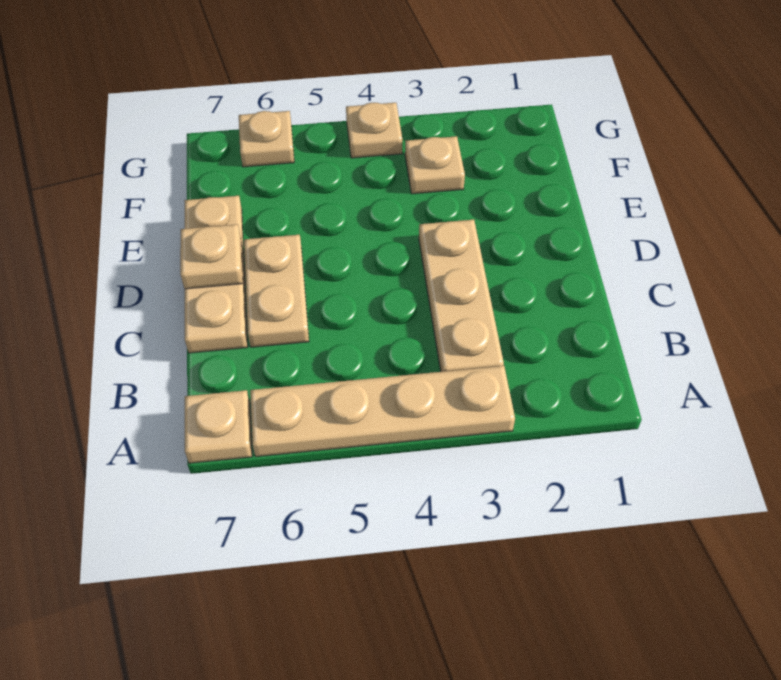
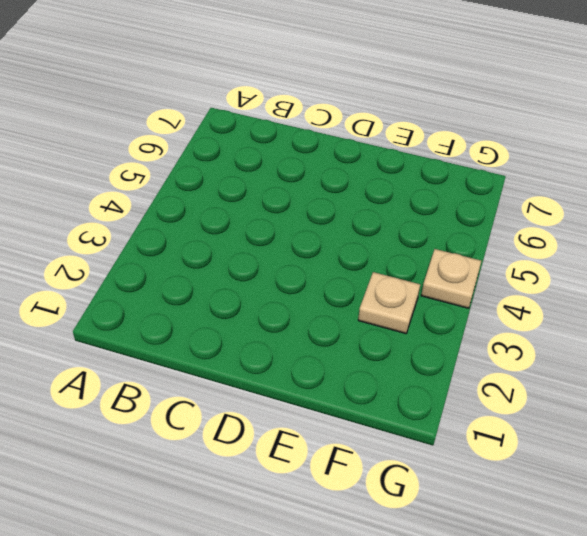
none -> tan plate A3:A6 level 1
none -> tan plate A7 level 1

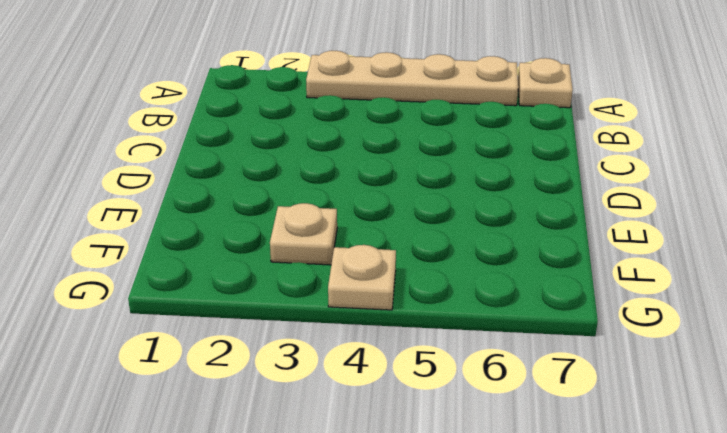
none -> tan plate B3:D3 level 1
none -> tan plate C6:D6 level 1

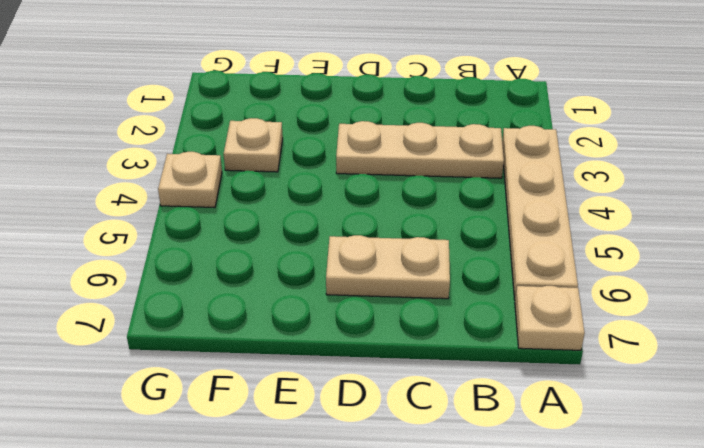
none -> tan plate C7:E7 level 1
none -> tan plate G6 level 1

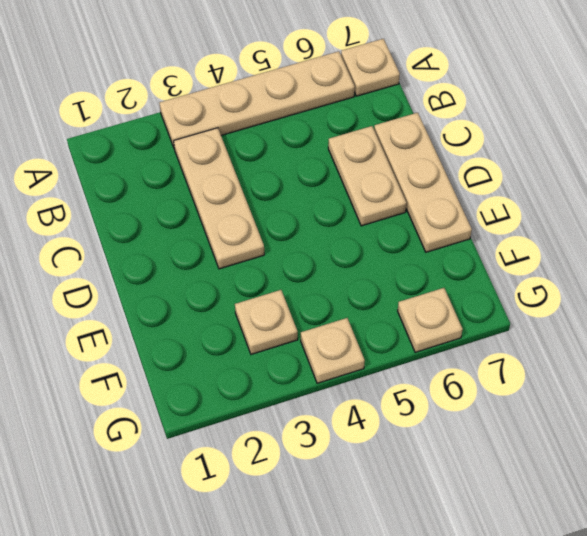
none -> tan plate D7 level 2

